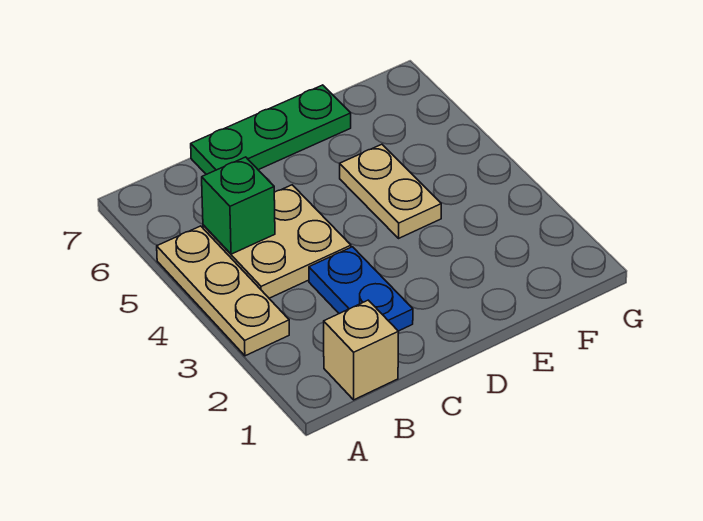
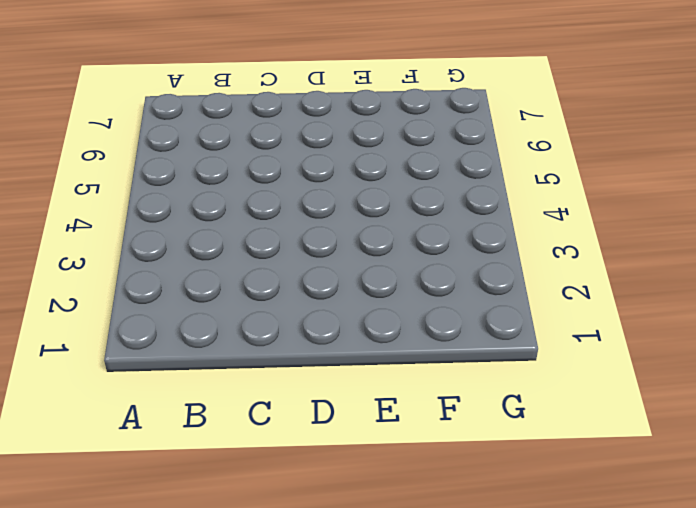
none -> tan plate A3:A5 level 1
none -> tan brick B1 level 1

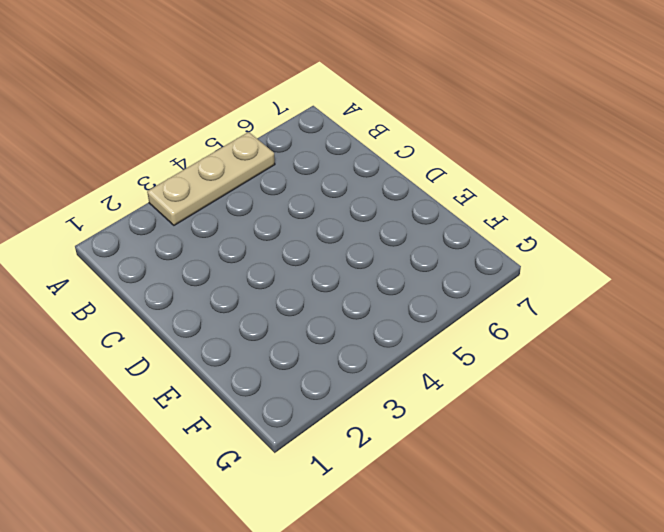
none -> tan brick B1 level 1
none -> tan plate B4:C5 level 1

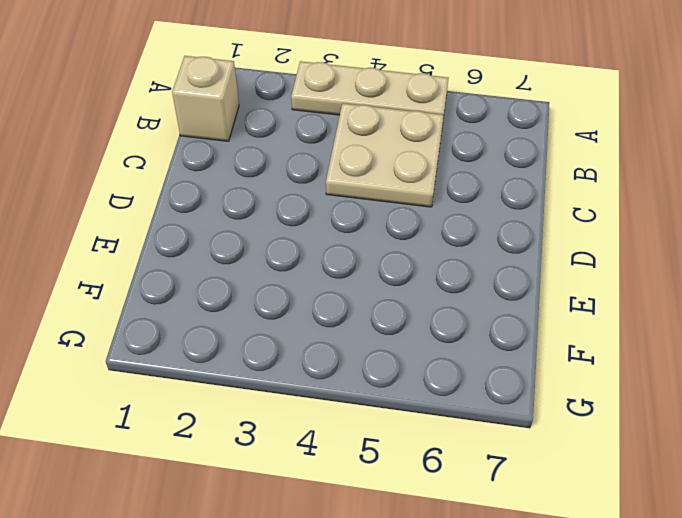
none -> blue plate C2:C3 level 1
none -> green plate C7:E7 level 1

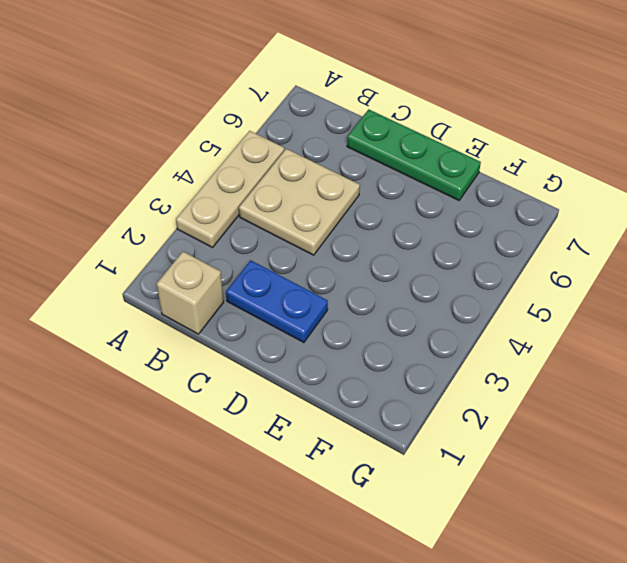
blue plate C2:D2 level 1 -> blue plate C2:C3 level 1
none -> tan plate E4:E5 level 1
none -> green brick B5 level 2

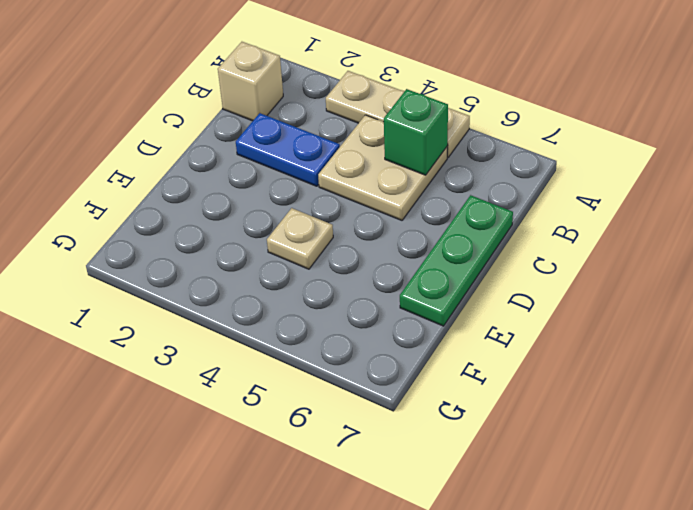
tan plate E4 level 1 -> tan plate E4:E5 level 1

